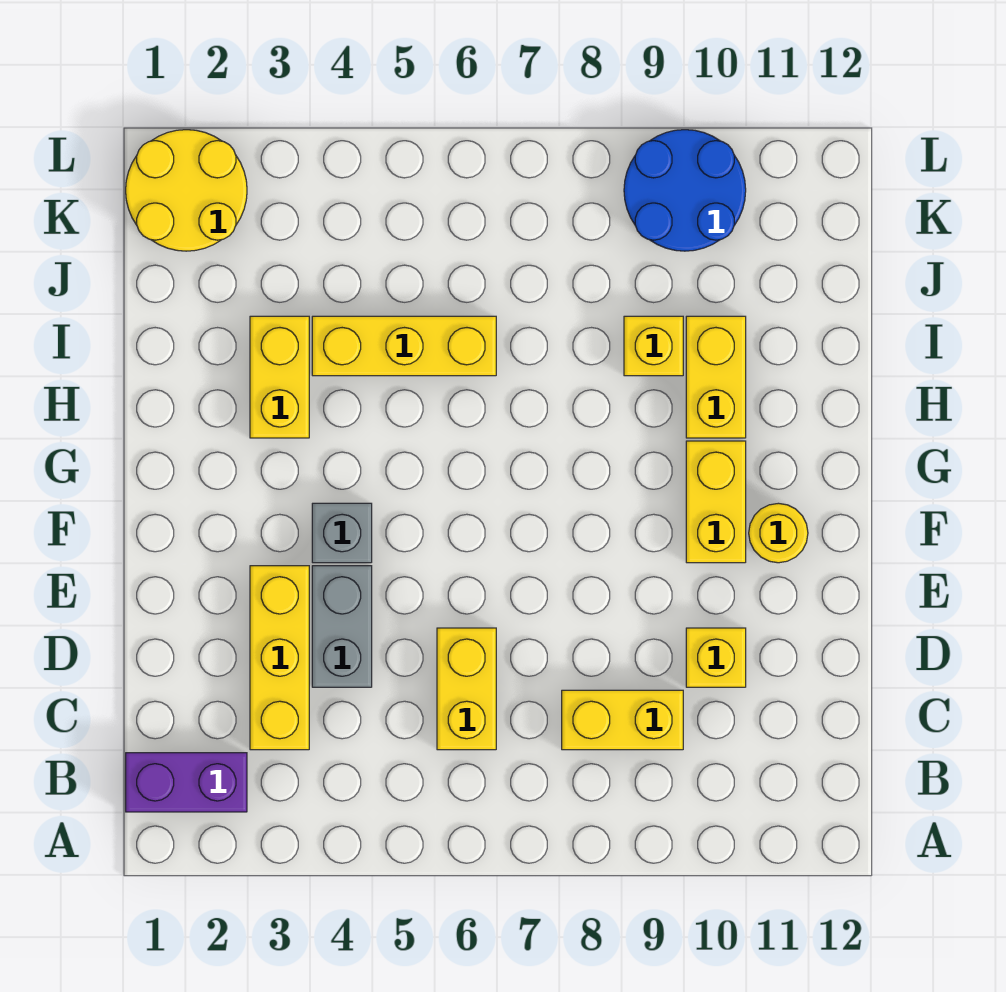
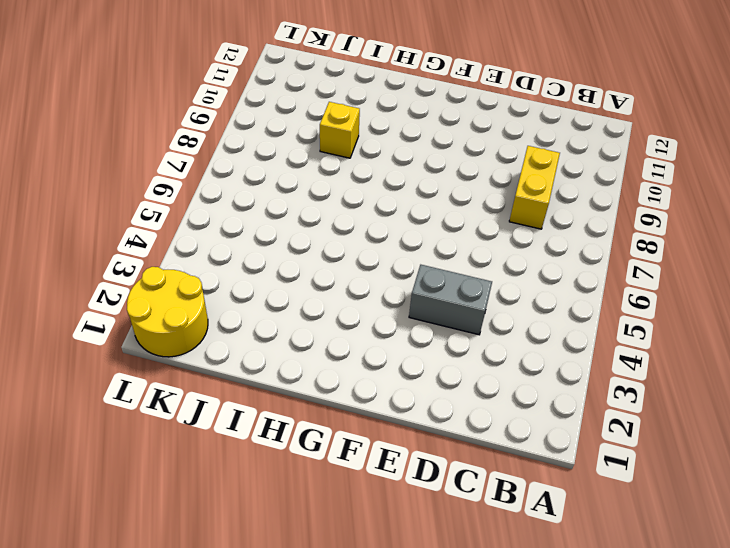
none -> purple brick B1:B2 level 1
none -> yellow brick C3:E3 level 1
none -> yellow brick C6:D6 level 1

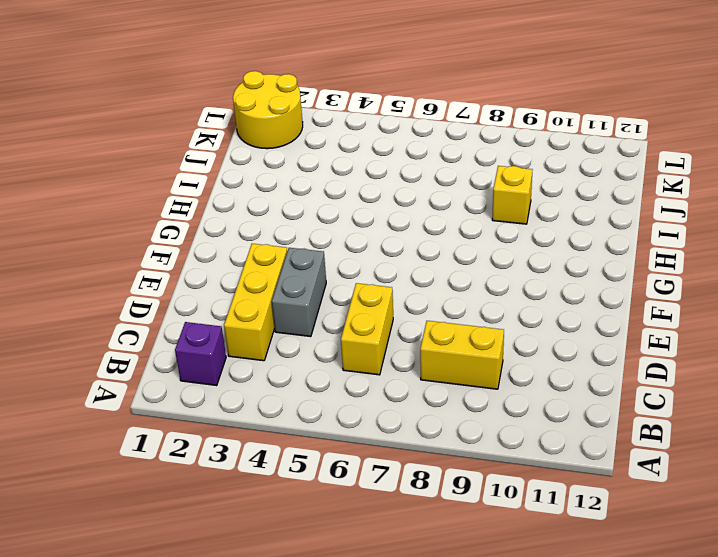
purple brick B2 level 1 -> purple brick B1:B2 level 1
none -> yellow brick D10 level 1
none -> grey brick F4 level 1
none -> yellow brick F10:G10 level 1

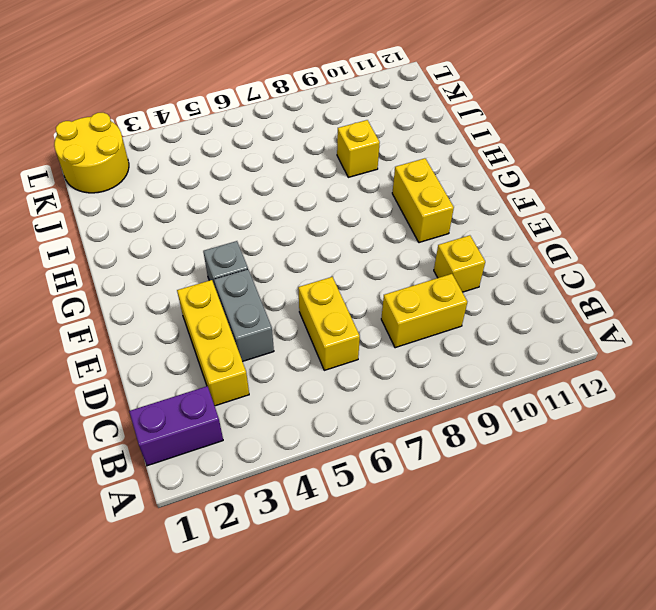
none -> yellow round brick F11 level 1
none -> yellow brick H3:I3 level 1
none -> yellow brick H10:I10 level 1

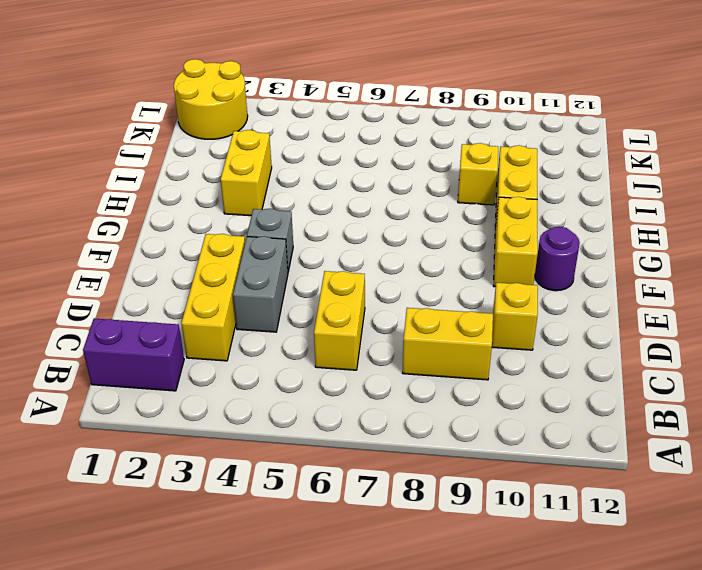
purple round brick F11 level 1 -> yellow round brick F11 level 1
none -> yellow brick I4:I6 level 1
none -> blue round brick K9:L10 level 1

